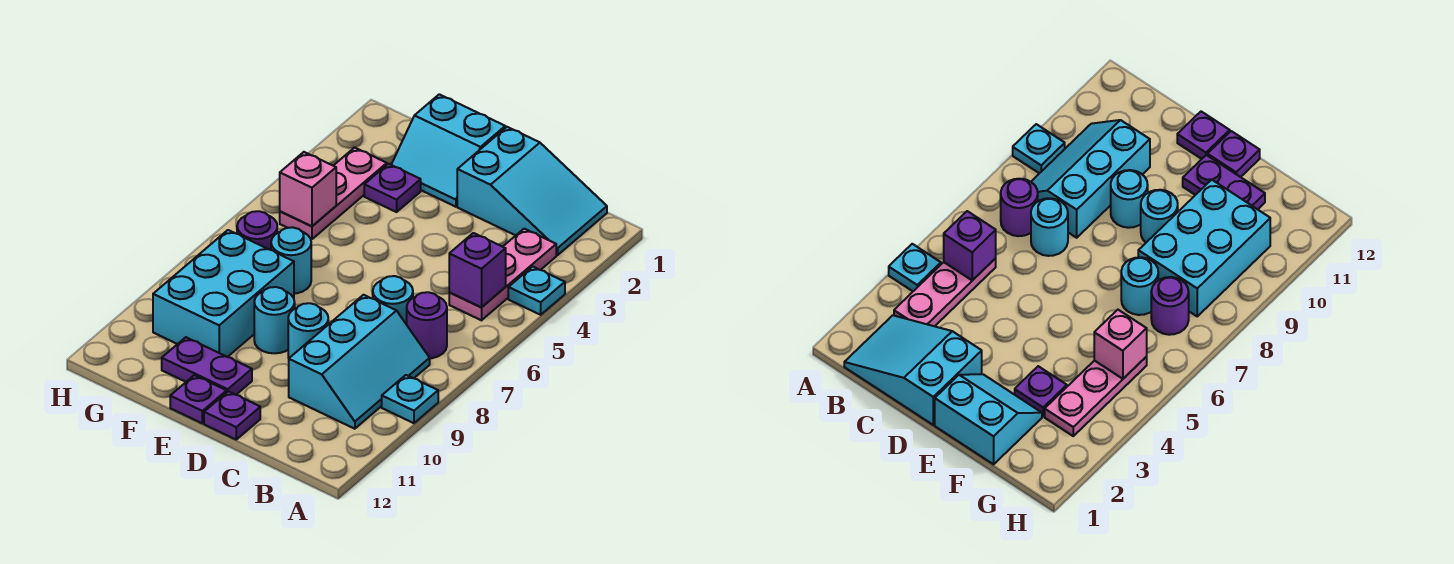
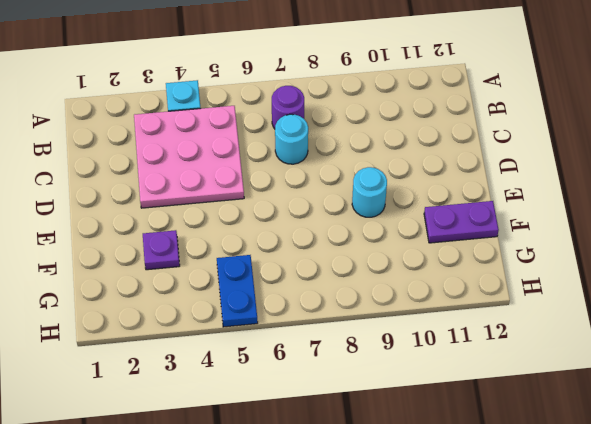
pink plate B3:D5 level 1 -> pink plate B3:B5 level 1
purple plate F11:F12 level 1 -> purple plate E11:F11 level 1
blue plate G5:H5 level 1 -> pink plate G3:G5 level 1
none -> cyan plate A9 level 1
none -> cyan slope B1:D2 level 1 top D
none -> cyan slope B8:C10 level 1 top C

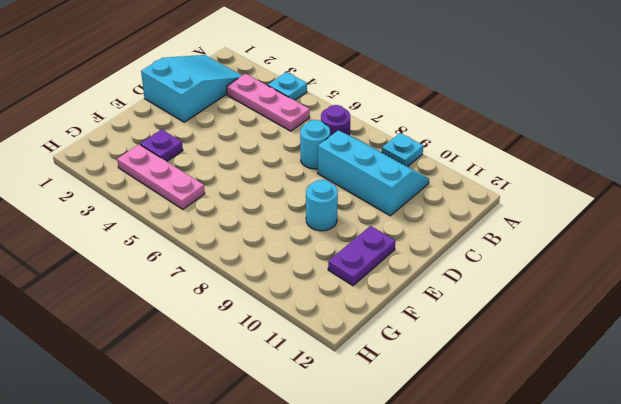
none -> cyan round brick D9 level 1
none -> purple plate D12 level 1
none -> cyan slope E1:F2 level 1 top 1

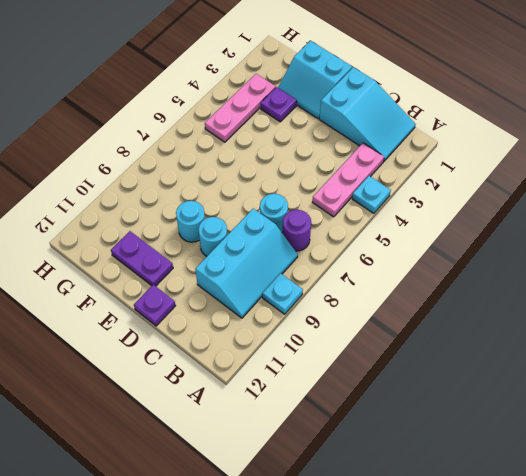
none -> purple plate E12 level 1
none -> cyan round brick F7 level 1
none -> cyan brick F8:G10 level 1

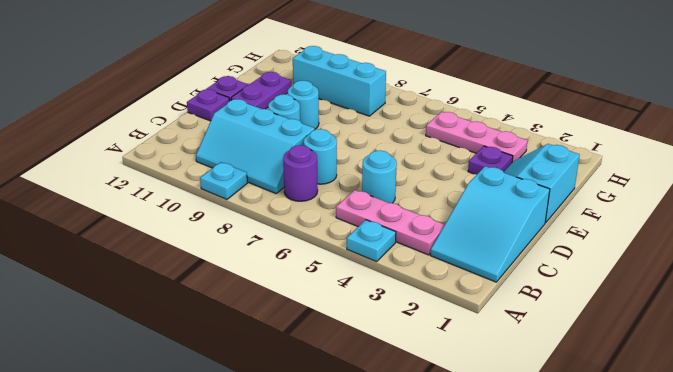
cyan round brick C5 level 1 -> cyan round brick F7 level 1
cyan brick G8:G10 level 1 -> cyan brick F8:G10 level 1
none -> purple round brick G7 level 1
none -> purple brick B5 level 2
none -> pink brick G5 level 2

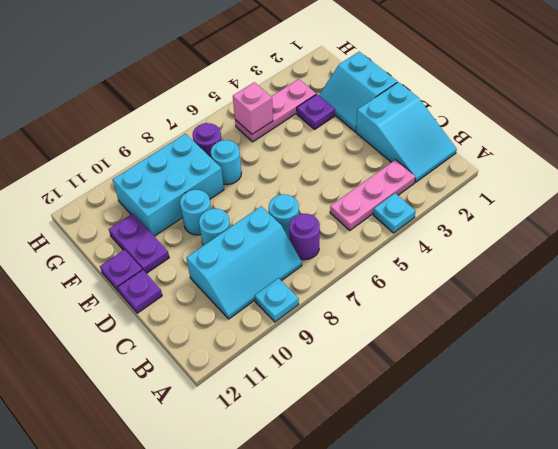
none -> purple brick B5 level 2

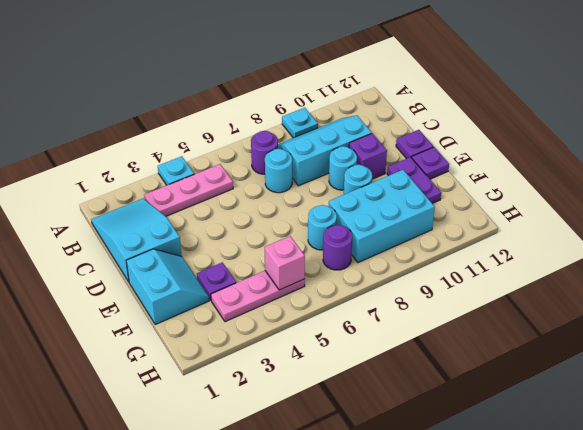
purple brick D10 level 1 -> purple brick B5 level 2

